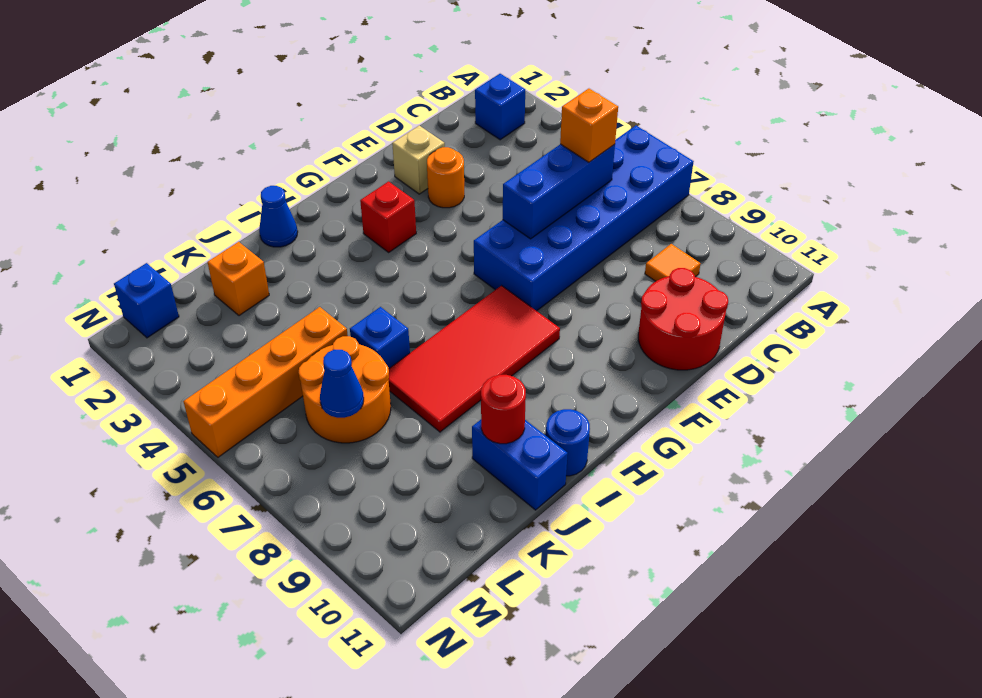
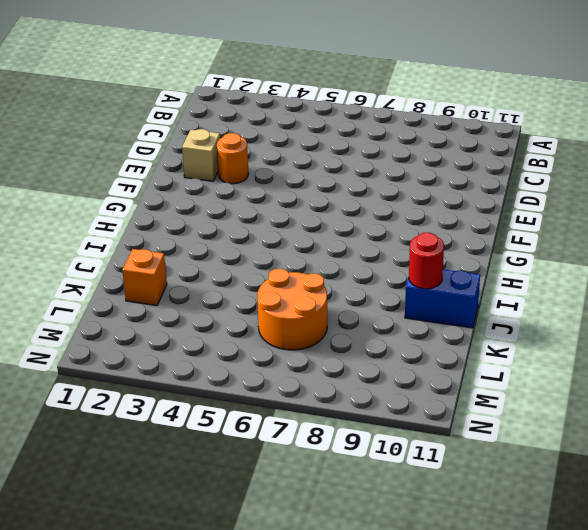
none -> blue brick A6:F7 level 1
none -> blue brick B2 level 1
none -> orange tile C9 level 1

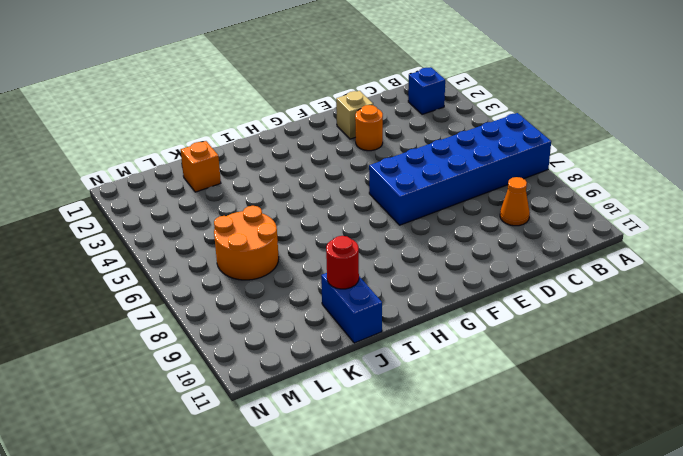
orange cone C9 level 1 -> orange tile C9 level 1
none -> red round brick D10:E11 level 1
none -> red brick G3 level 1
none -> red tile G7:J8 level 1

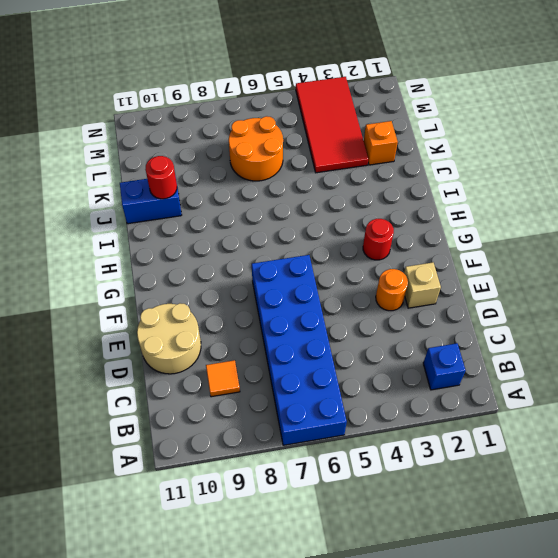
tan round brick D10:E11 level 1 -> red round brick D10:E11 level 1
red round brick G3 level 1 -> red brick G3 level 1
red tile K3:N4 level 1 -> red tile G7:J8 level 1
none -> blue cone I1 level 1
none -> blue round brick I11 level 1
none -> blue brick J6 level 1

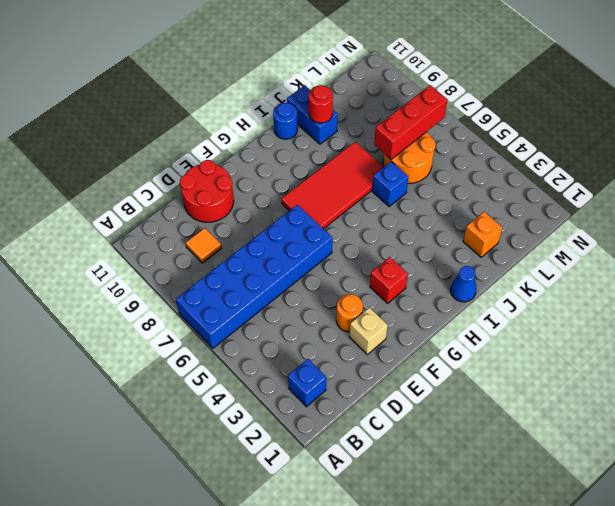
red brick K7:M7 level 2 -> blue cone L7 level 2
none -> orange brick K5:N5 level 1
none -> blue brick M1 level 1
none -> blue brick C6:E6 level 2

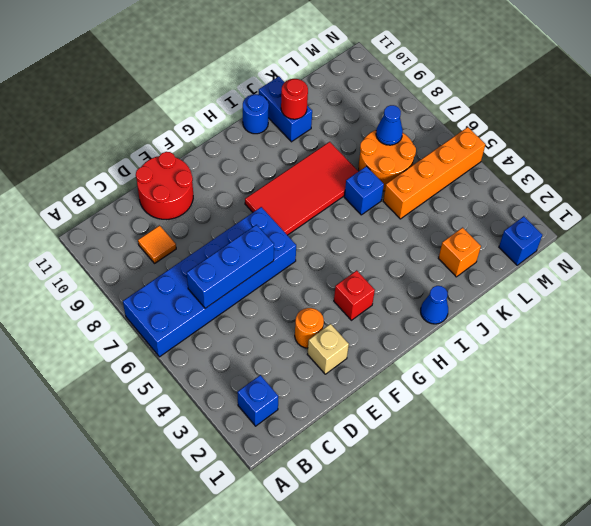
none -> orange brick C6 level 3

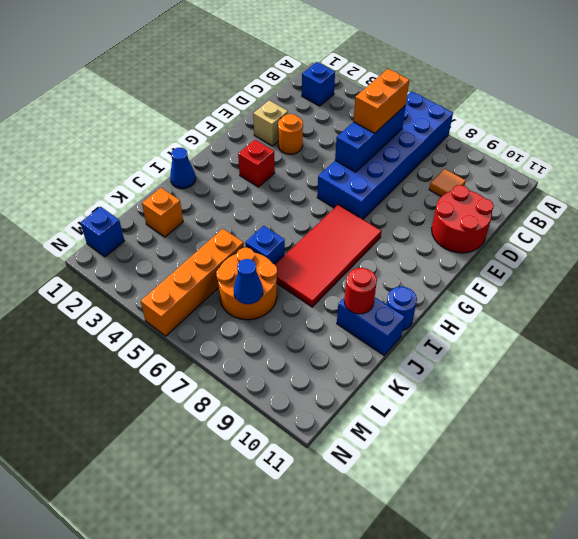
orange brick C6:D6 level 3 -> orange brick C6 level 3

